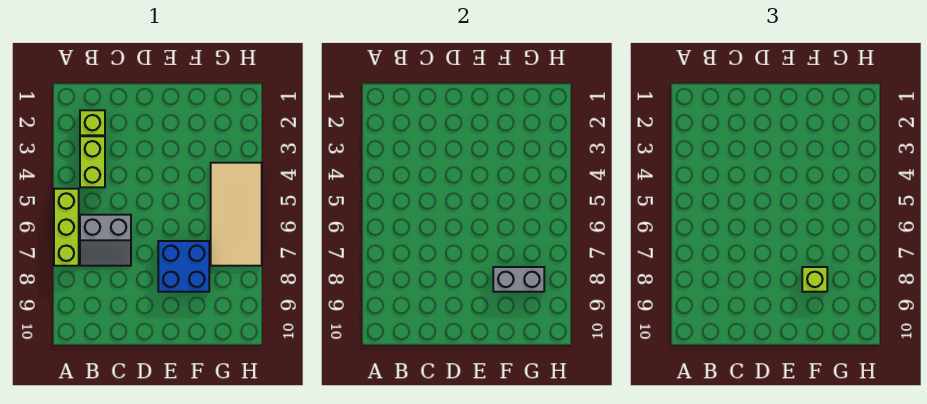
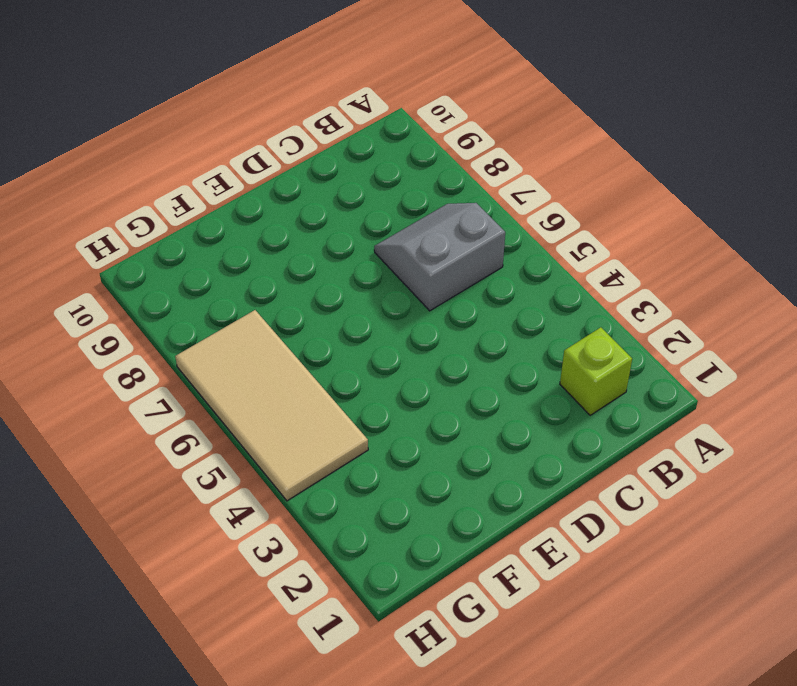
none -> lime brick A5:A7 level 1
none -> lime brick B3:B4 level 1

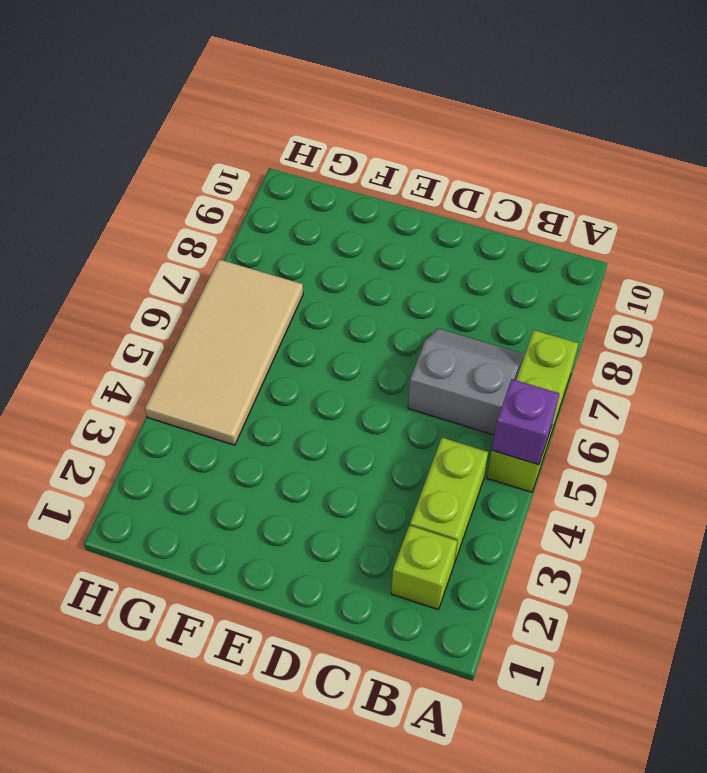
purple brick A5 level 2 -> none
none -> blue brick E7:F8 level 1
none -> grey brick F8:G8 level 2

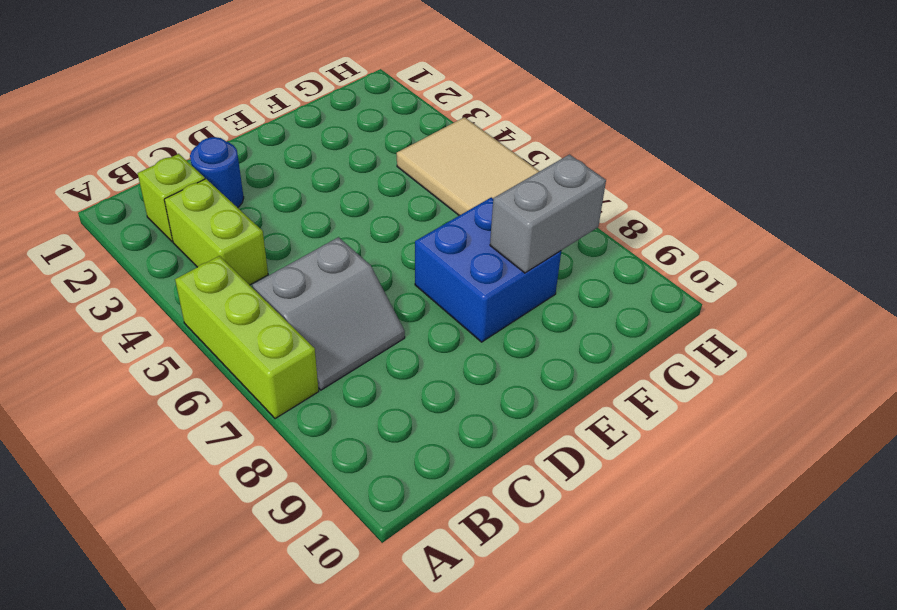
blue round brick C2 level 1 -> none
none -> lime brick F8 level 3

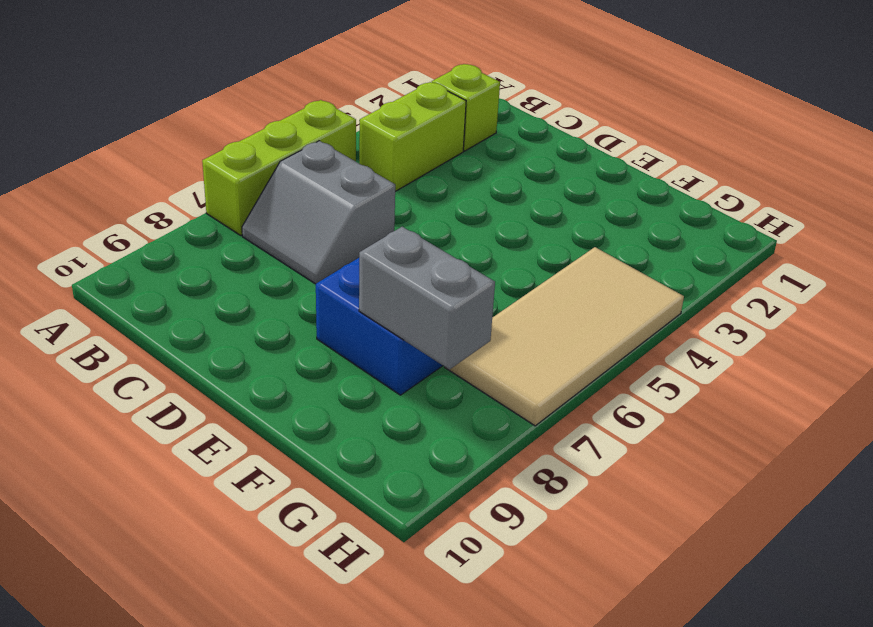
none -> lime brick F8 level 3

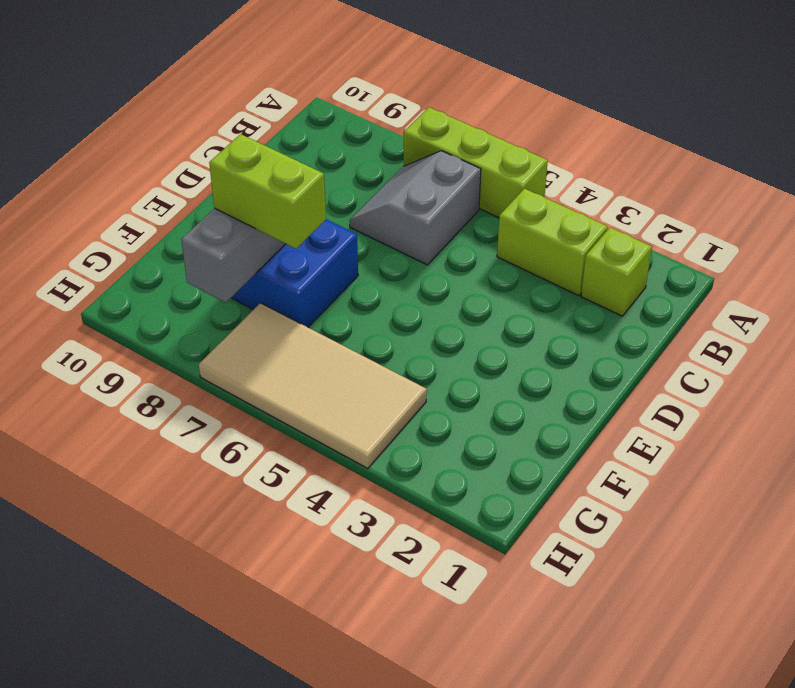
lime brick F7:F8 level 3 -> lime brick F8 level 3

